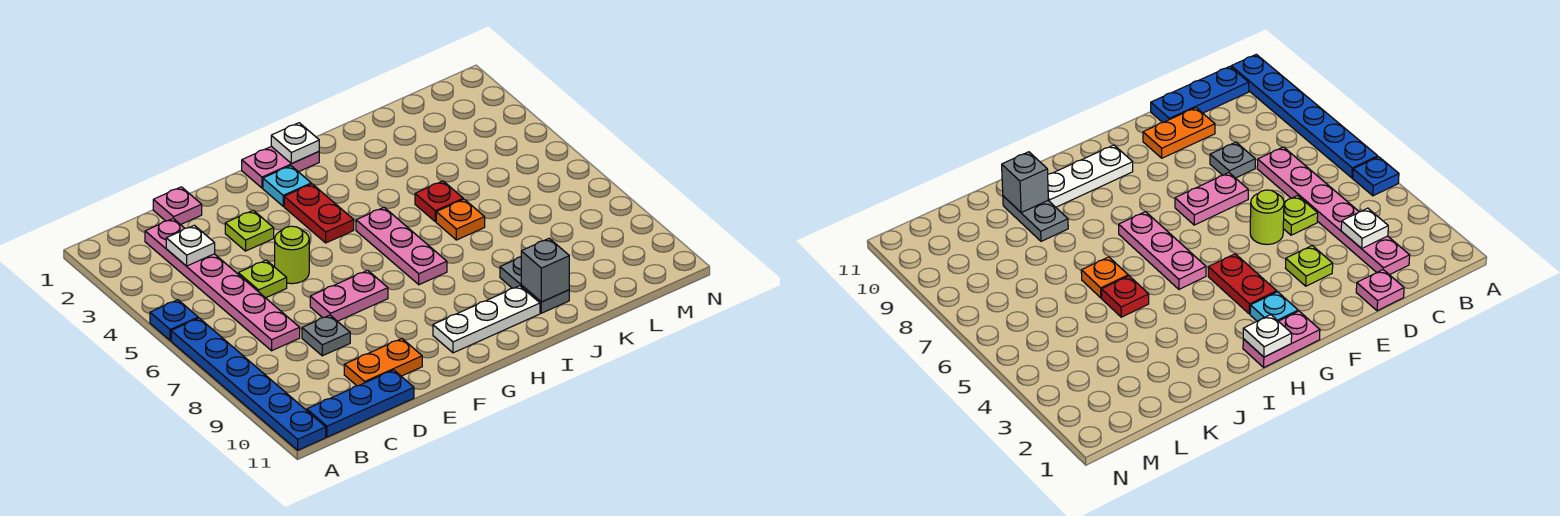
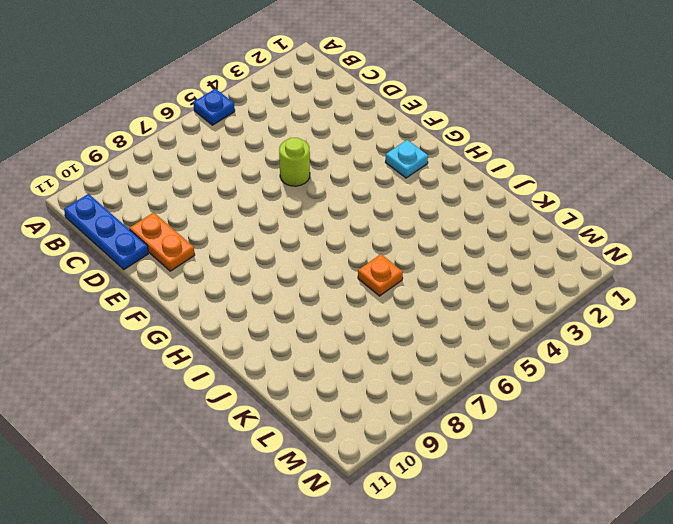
none -> blue plate A6:A11 level 1
none -> pink plate C2:C7 level 1
none -> pink plate D1 level 1

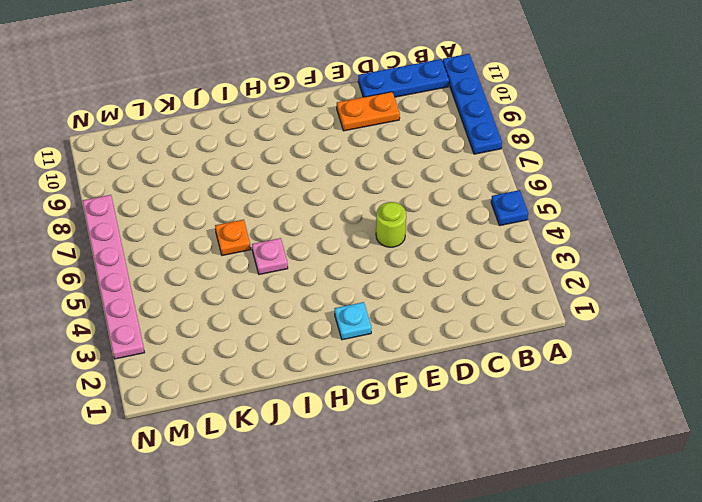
blue plate A8:A11 level 1 -> blue plate A6:A11 level 1
pink plate I5 level 1 -> pink plate D1 level 1
pink plate N3:N8 level 1 -> pink plate C2:C7 level 1
none -> lime plate D5 level 1
none -> grey plate D8 level 1
none -> lime plate E3 level 1

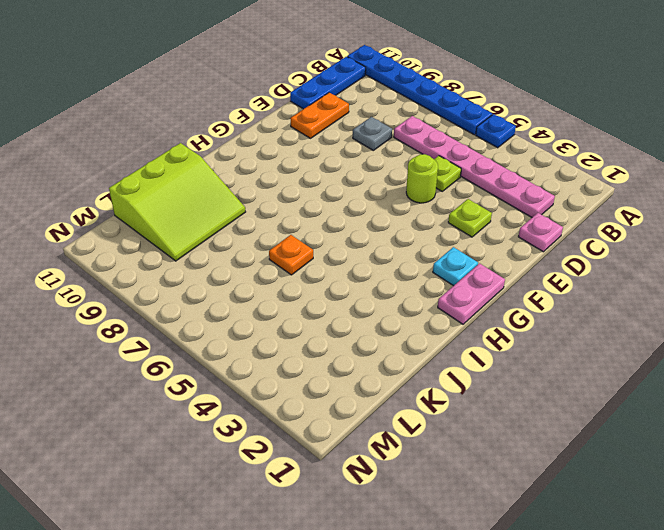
lime slope J9:L11 level 1 top 11 -> grey plate J9:J10 level 1
none -> pink plate E7:F7 level 1
none -> red plate G3:G4 level 1
none -> white plate G10:I10 level 1

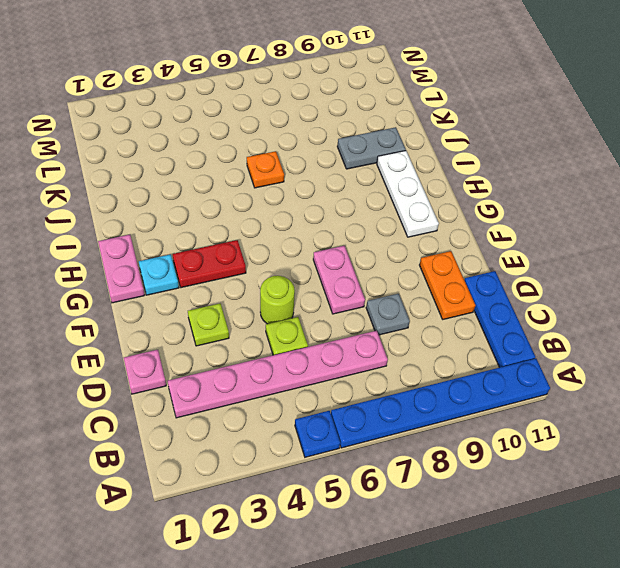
none -> pink plate H5:H7 level 1
none -> red plate J5 level 1
none -> white plate C3 level 2

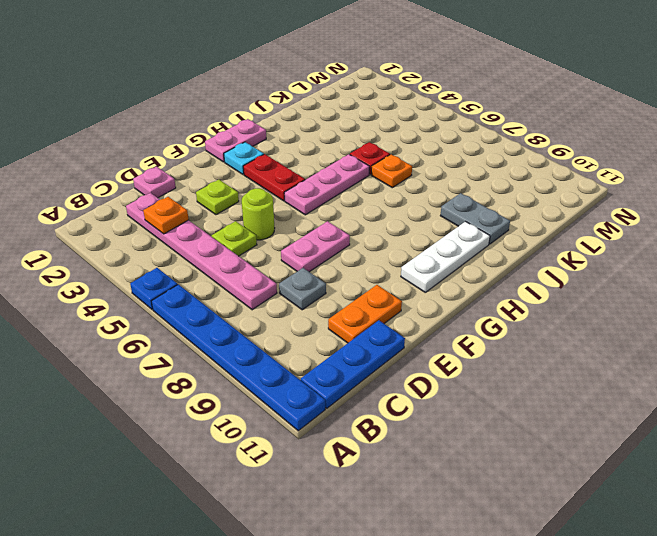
orange plate C3 level 2 -> white plate C3 level 2
pink plate G5:I5 level 1 -> pink plate H5:H7 level 1
none -> white plate H1 level 2
none -> grey brick J10 level 2

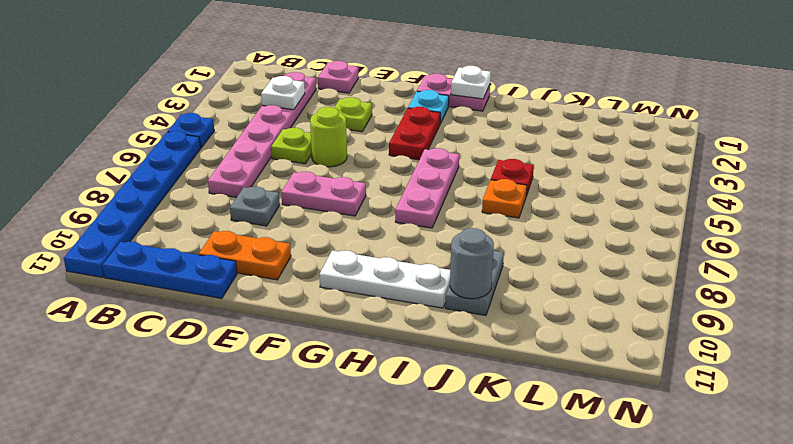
grey round brick J10 level 2 -> grey brick J10 level 2

